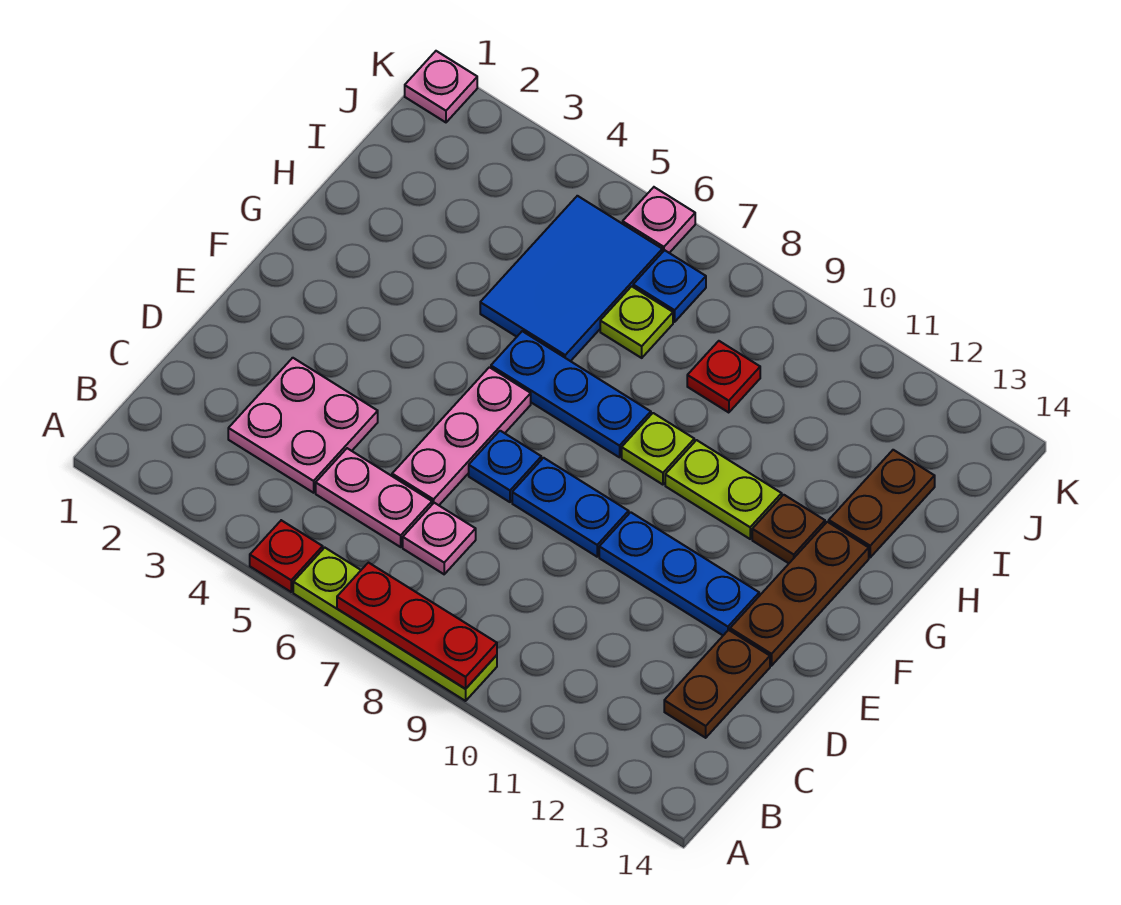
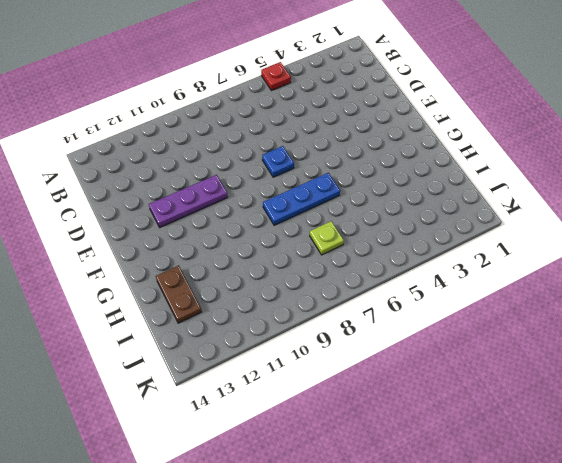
purple plate E10:E12 level 1 -> blue plate E10:E12 level 1
none -> lime plate A6:A9 level 1
none -> pink plate C3:D4 level 1
none -> pink plate C5:C6 level 1

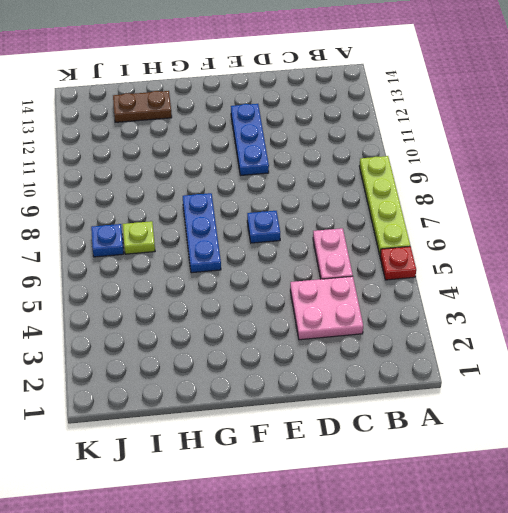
none -> pink plate C7 level 1
none -> brown plate C13:D13 level 1
none -> pink plate D6:F6 level 1

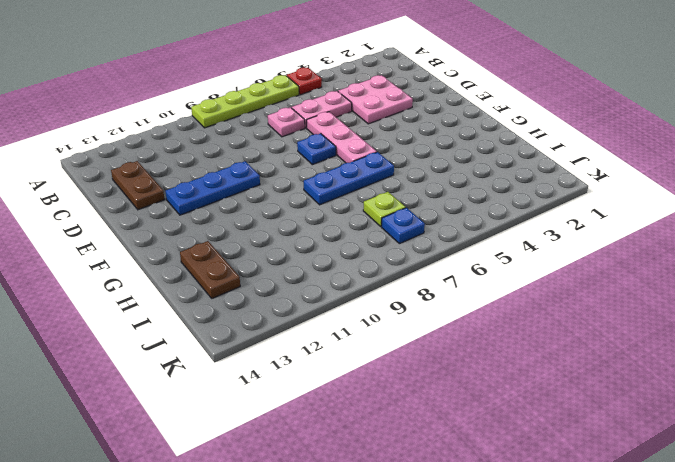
none -> blue plate E8:E9 level 1
none -> brown plate E13:G13 level 1
none -> lime plate G9 level 1

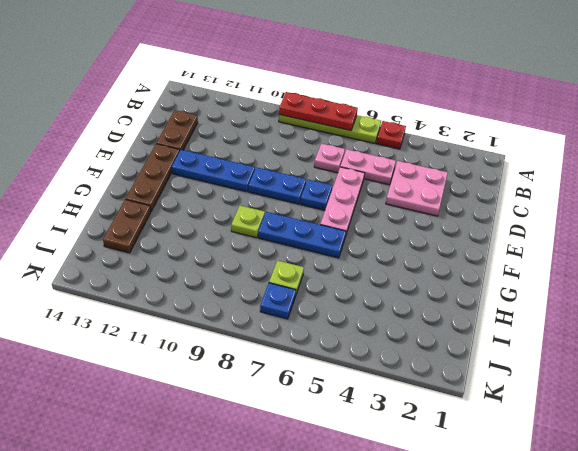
none -> lime plate G10:G11 level 1
none -> brown plate G12 level 1
none -> blue tile H5:J6 level 1

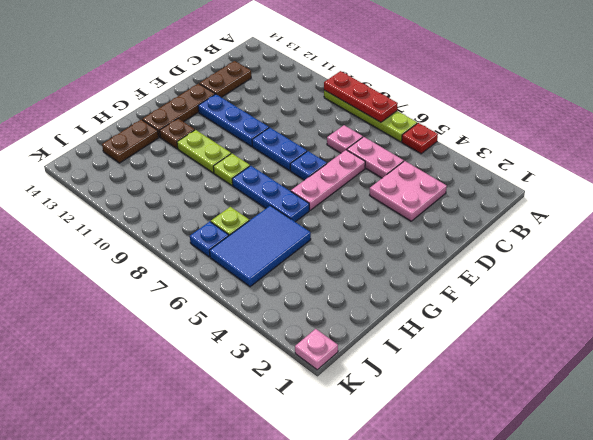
none -> red plate I9 level 1
none -> pink plate K6 level 1

